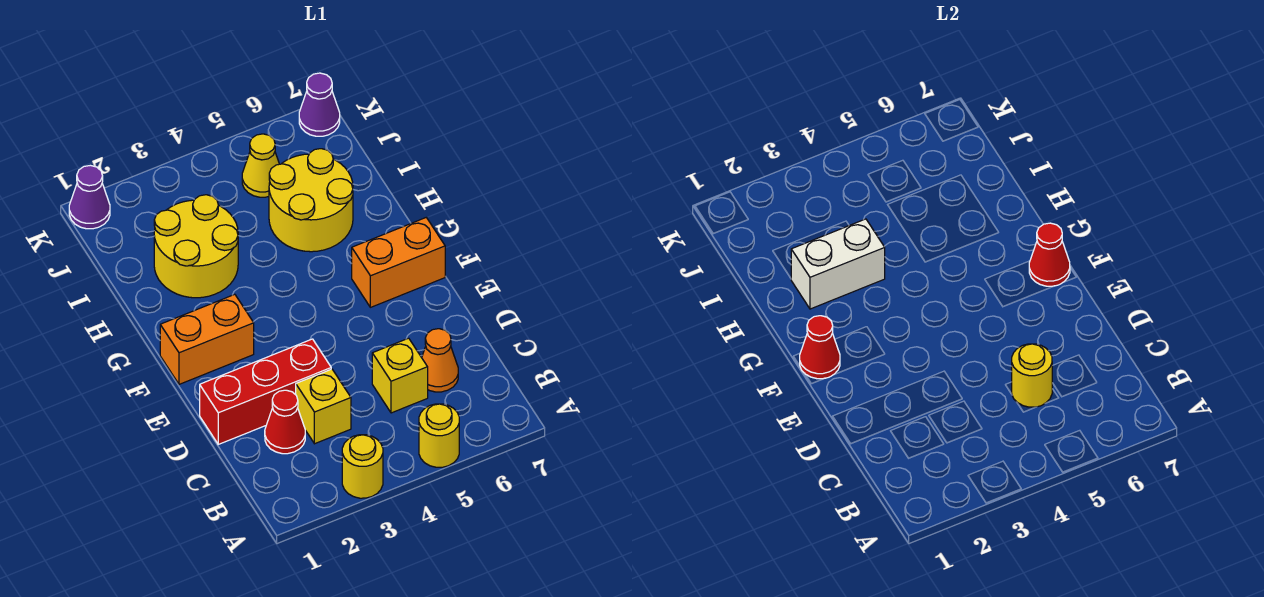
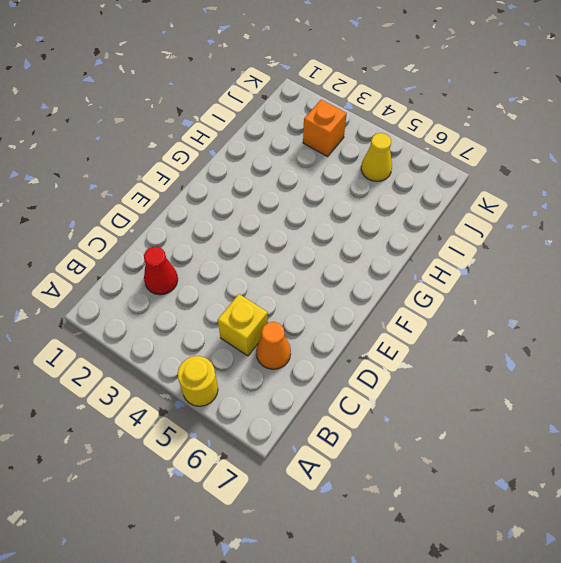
orange brick J3 level 1 -> none
none -> yellow round brick A3 level 1
none -> yellow brick C3 level 1
none -> red brick D1:D3 level 1

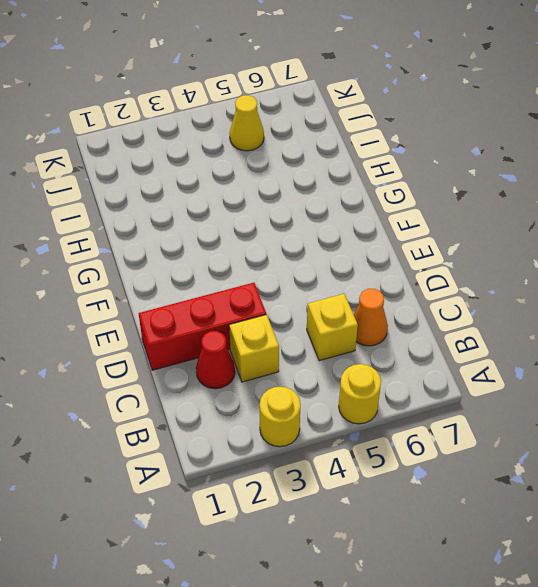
none -> orange brick F1:F2 level 1
none -> orange brick F6:F7 level 1
none -> yellow round brick H2:I3 level 1

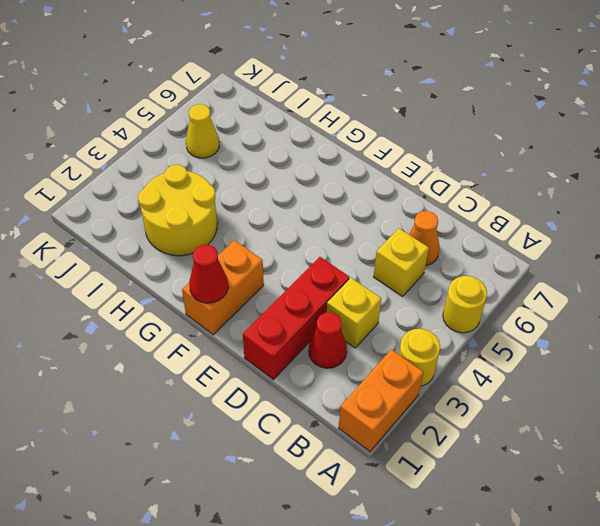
orange brick A1:A2 level 1 -> orange brick F6:F7 level 1
none -> yellow round brick H5:I6 level 1
none -> purple cone K1 level 1
none -> purple cone K7 level 1

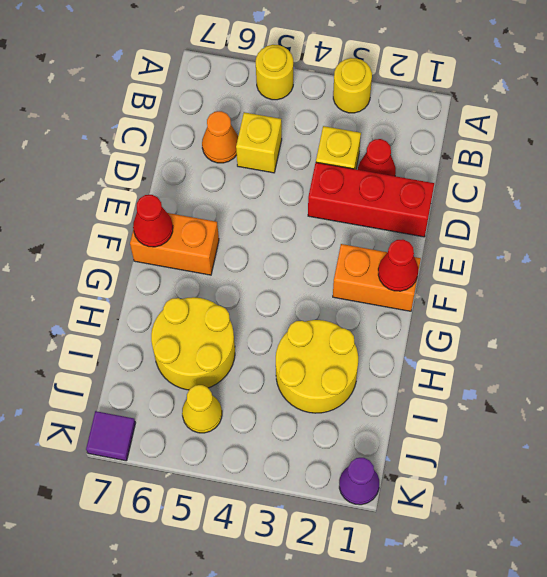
purple tile K7 level 1 -> purple cone K7 level 1
none -> yellow round brick C5 level 2
none -> white brick H2:H3 level 2

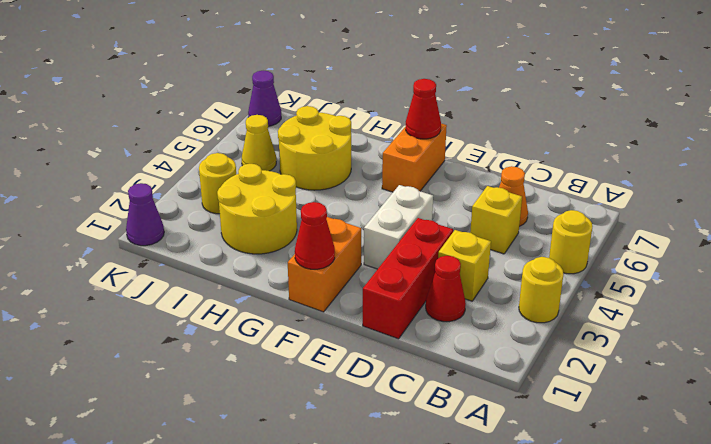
white brick E3:E4 level 1 -> white brick H2:H3 level 2
yellow round brick J3 level 1 -> yellow round brick C5 level 2

